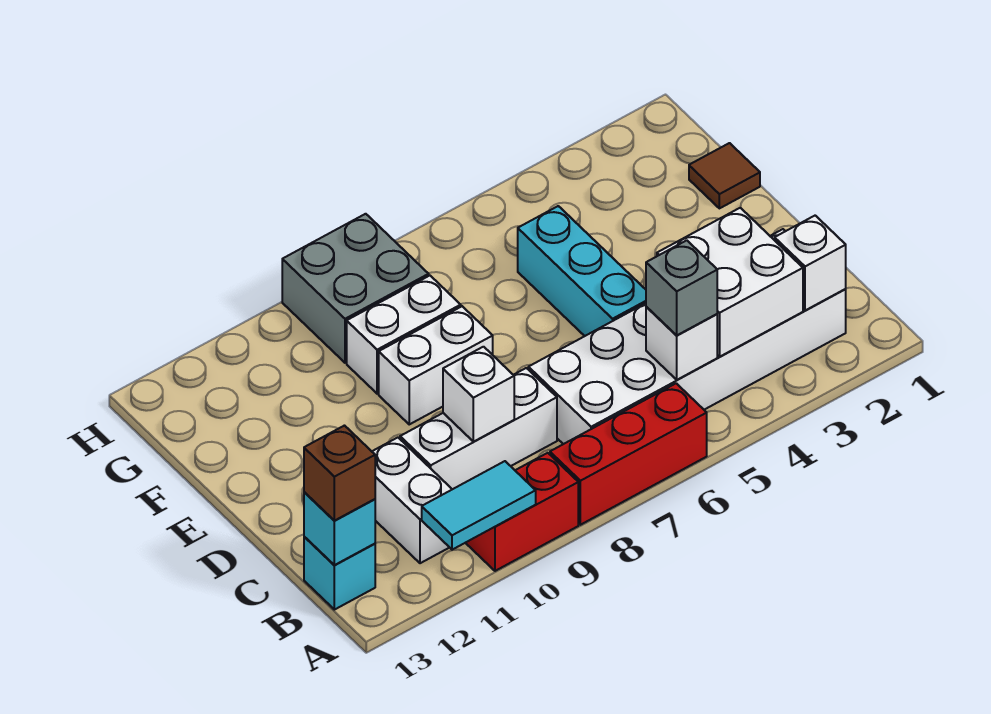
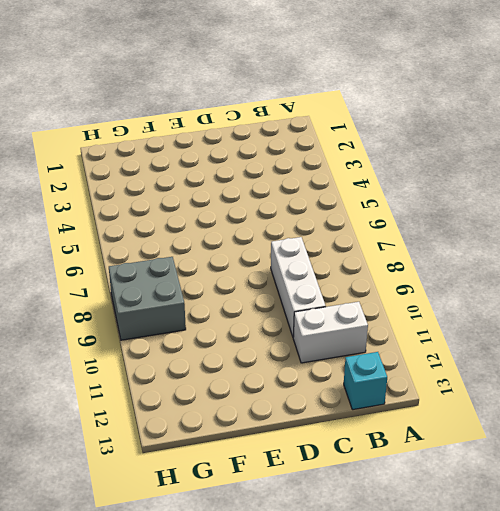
none -> red brick A6:A8 level 1
none -> red brick A9:A10 level 1
none -> white brick B2:C7 level 1

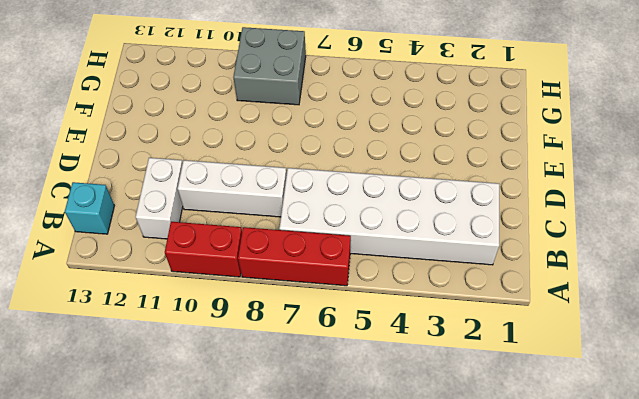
none -> cyan brick D5:F5 level 1
none -> white brick E8:E9 level 1
none -> brown tile F1 level 1

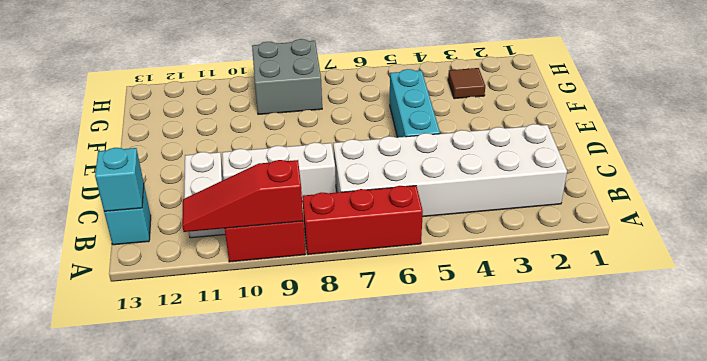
red slope A9:A11 level 2 top 9 -> cyan tile A10:A11 level 2
brown tile G3 level 1 -> brown tile F1 level 1
none -> white brick E8:E9 level 1
none -> white brick F8:F9 level 1
none -> white brick B2 level 2

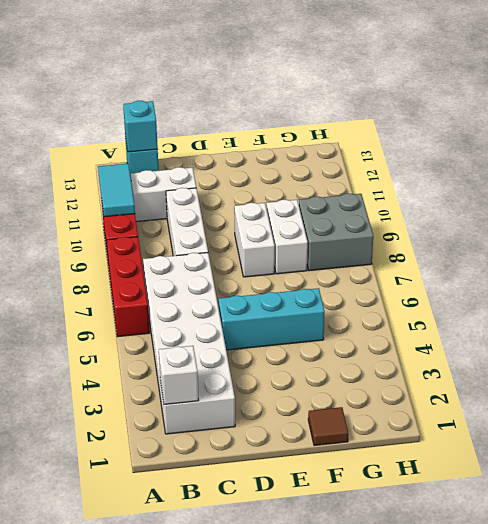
none -> white brick B3:C4 level 2
none -> white brick B5 level 2
none -> white brick C9 level 2

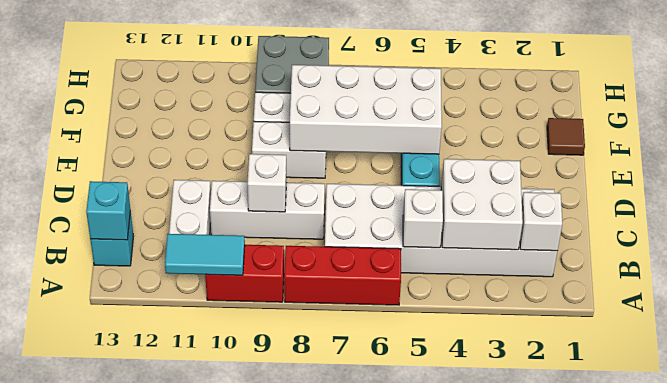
white brick E5:F8 level 2 -> none
none -> grey brick B5 level 3
none -> brown brick B13 level 3

